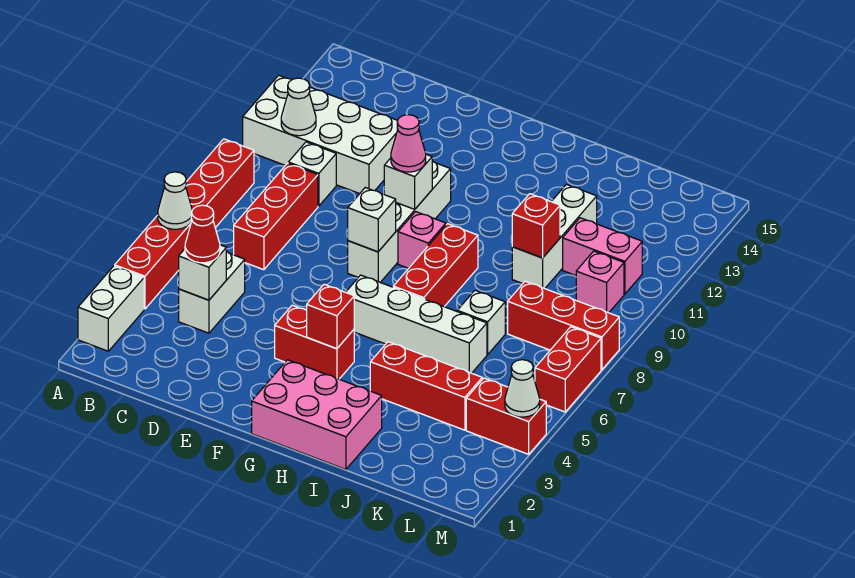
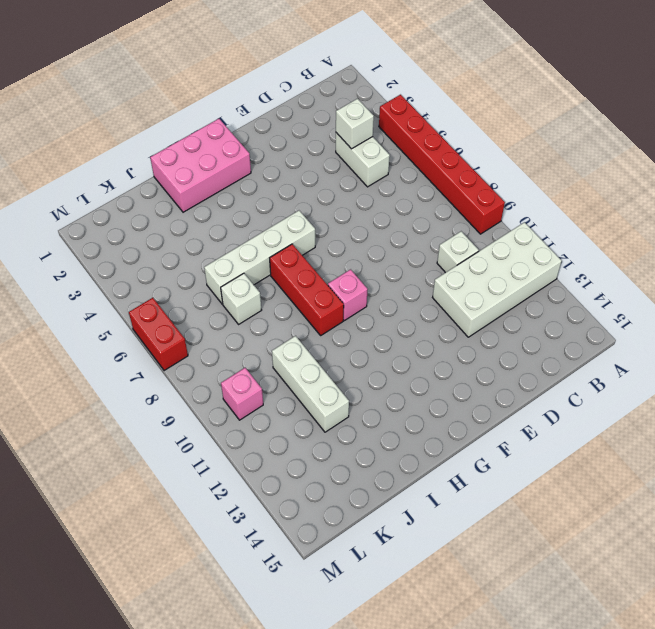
none -> white brick A2:A3 level 1
none -> red brick C7:C9 level 1
none -> red brick F4:G4 level 1
none -> white brick F8:F11 level 1

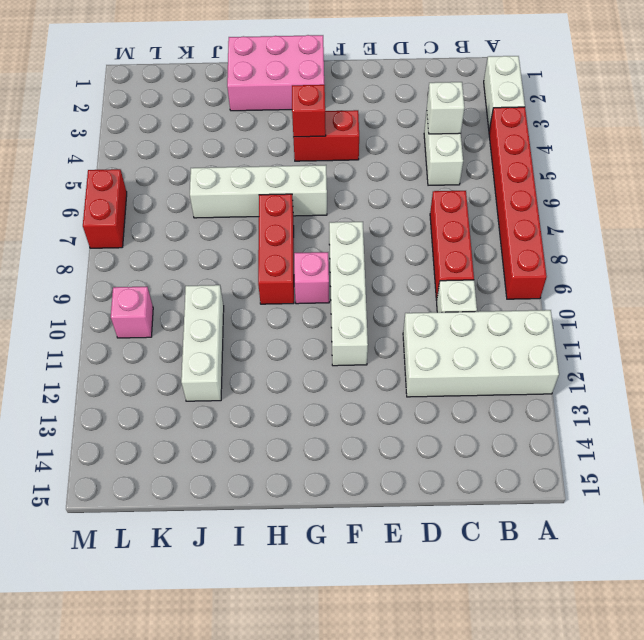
none -> red brick I4:K4 level 1
none -> white brick J7 level 1
none -> red brick K8:M8 level 1
none -> pink brick K11:L11 level 1

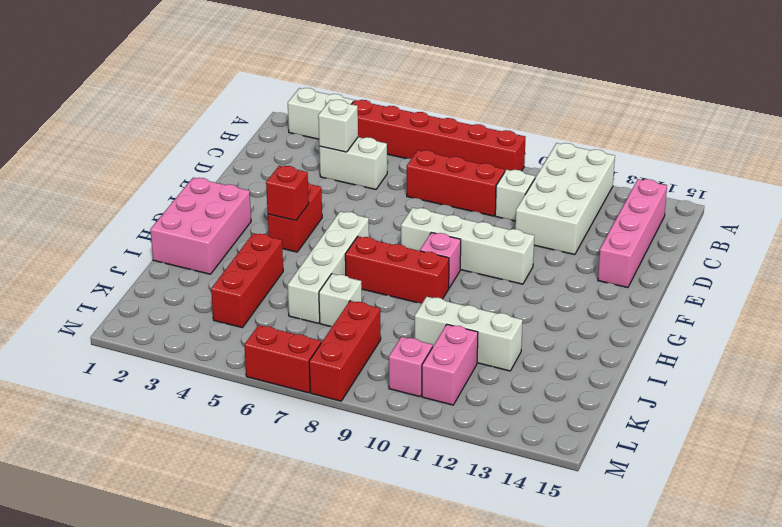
pink brick B14:E14 level 1 -> none
none -> red brick L4:M4 level 1
none -> white cone A6 level 2
none -> white cone B11 level 2
none -> white brick F8 level 2

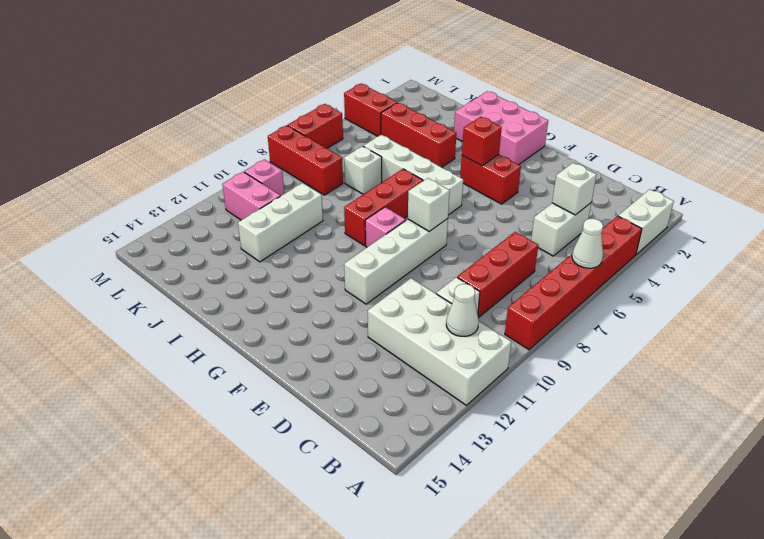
none -> white brick F10 level 2
none -> red brick J10 level 2
none -> white cone M4 level 2
none -> red cone C4 level 3

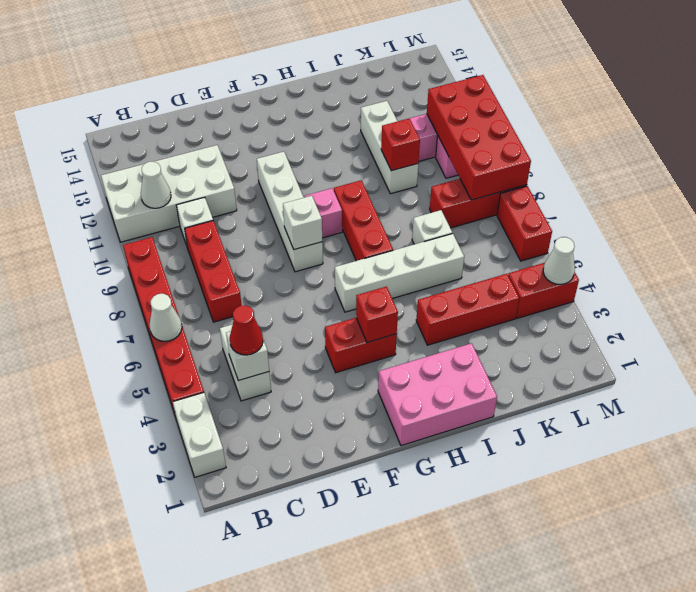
red brick L8:M11 level 2 -> none
none -> white brick F10 level 2
none -> pink cone F10 level 3

